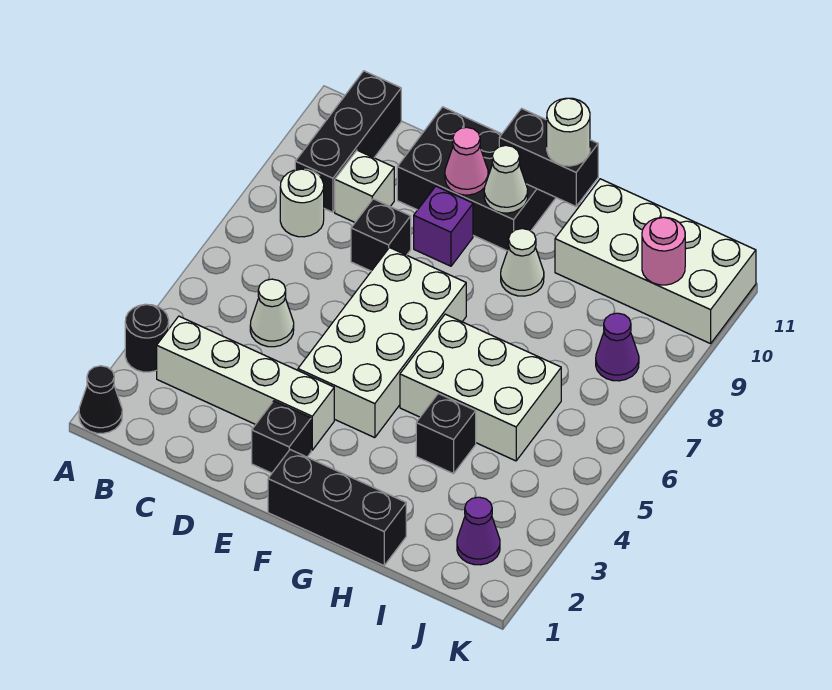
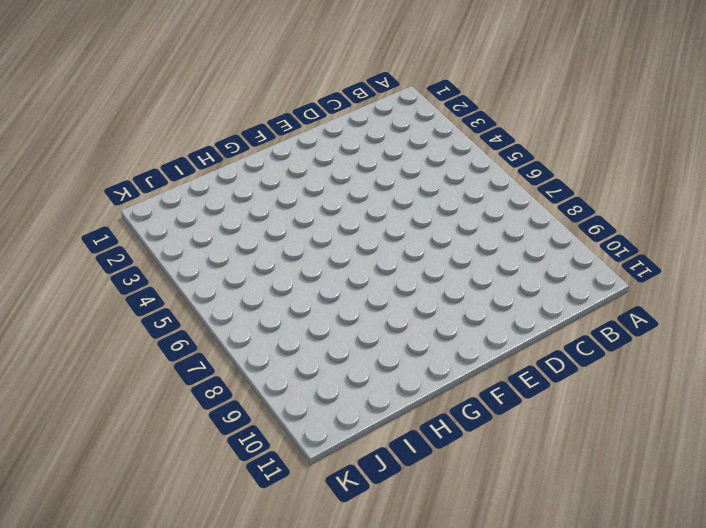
none -> black cone A1 level 1
none -> black round brick A3 level 1
none -> white brick B3:E3 level 1

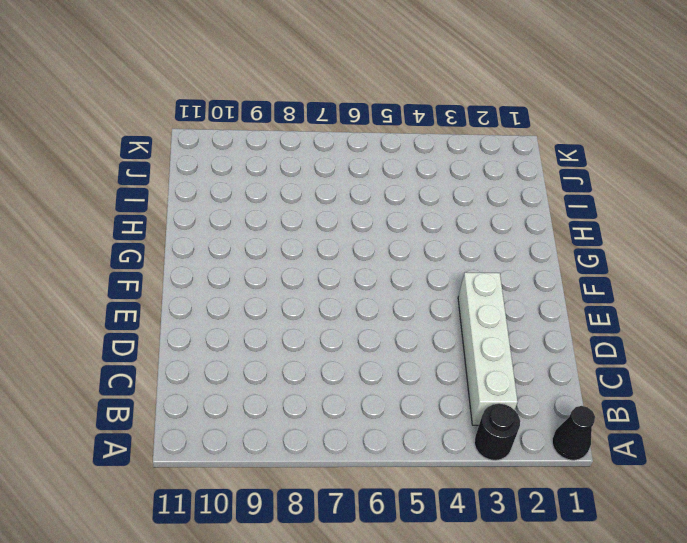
none -> white round brick B8 level 1
none -> black brick B9:B11 level 1
none -> white cone C5 level 1

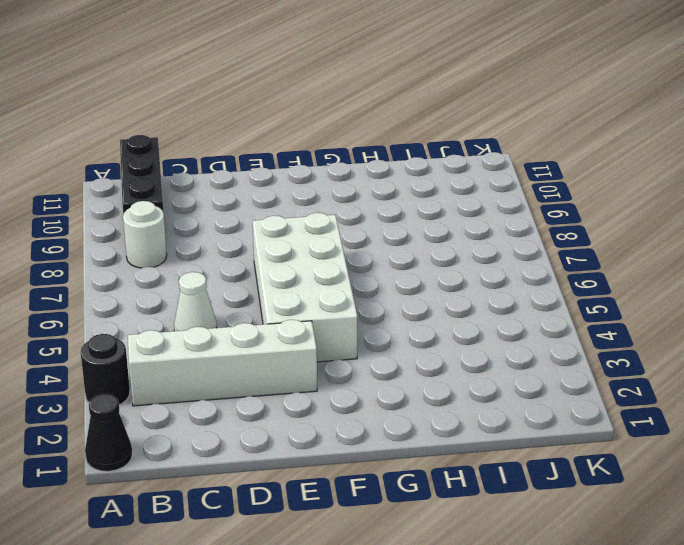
none -> white brick C9 level 1
none -> black brick D8 level 1
none -> black brick D10:F11 level 1

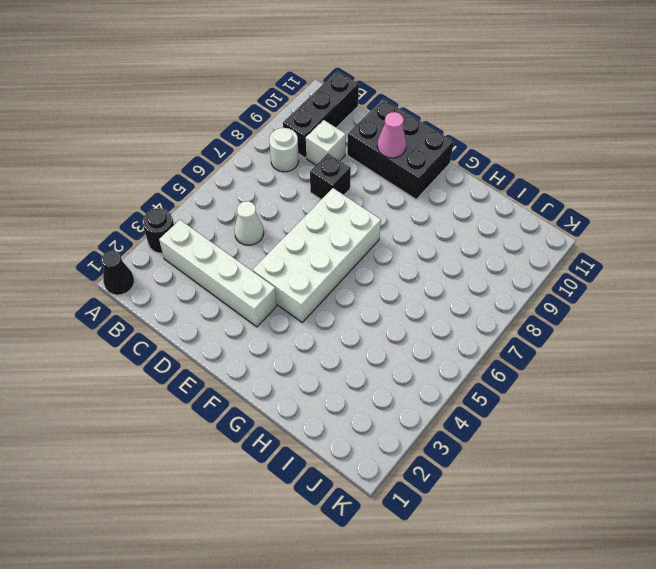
none -> black brick E2 level 1
none -> purple brick E9 level 1
none -> black brick F1:H1 level 1

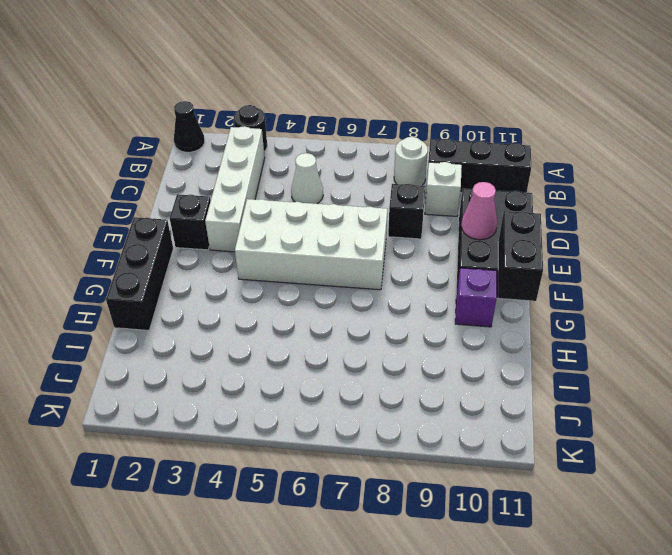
purple brick G10 level 1 -> purple brick E9 level 1
none -> white brick G5:I6 level 1
none -> white cone G9 level 1
none -> black brick H4 level 1

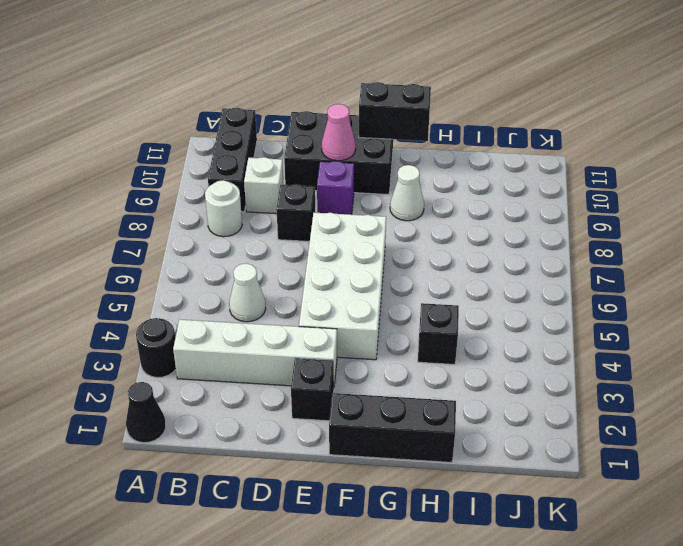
none -> white brick G5:I6 level 1
none -> white brick H10:K11 level 1
none -> purple cone J2 level 1

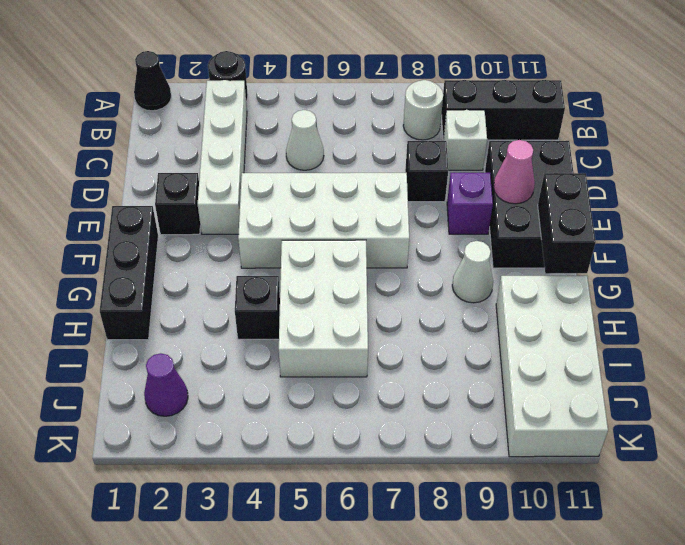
none -> purple cone J8 level 1
none -> white cone F10 level 2
none -> pink round brick J10 level 2

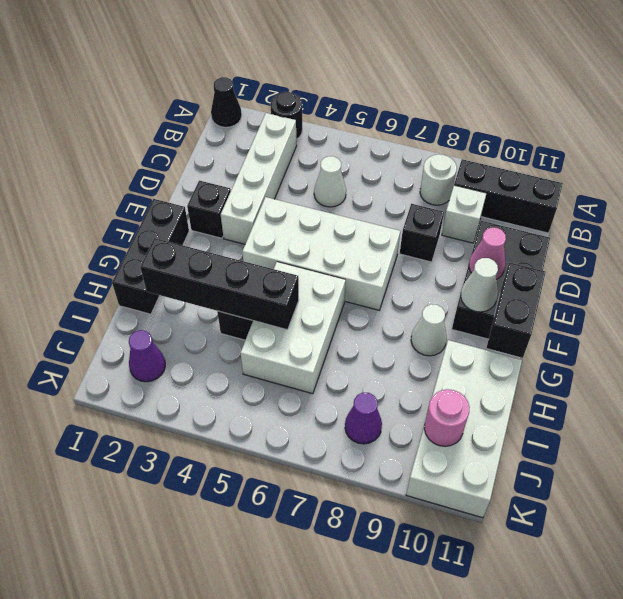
black brick H2:H5 level 2 -> none
none -> purple brick E9 level 1
none -> white round brick G11 level 3

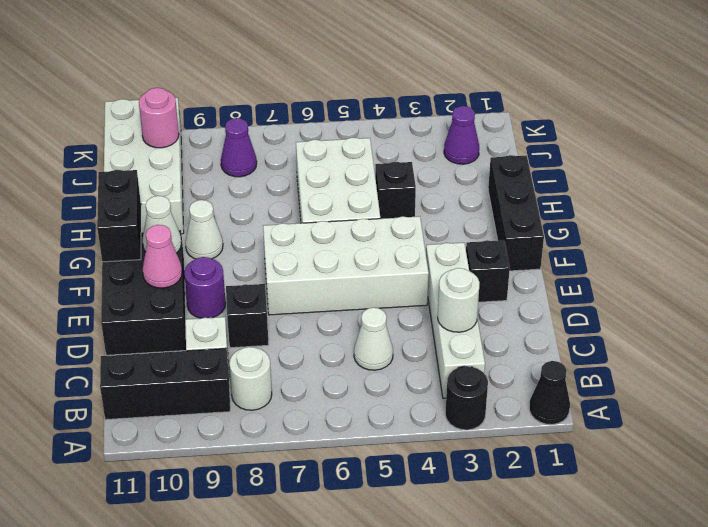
white round brick C3 level 2 -> white round brick G11 level 3
purple round brick E9 level 1 -> purple brick E9 level 1

